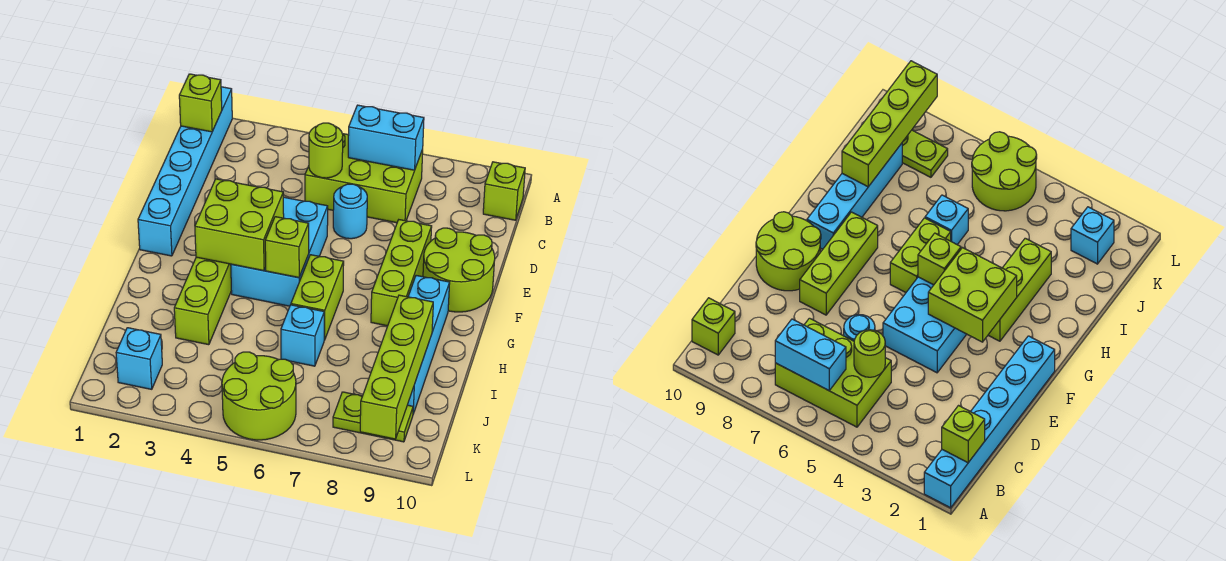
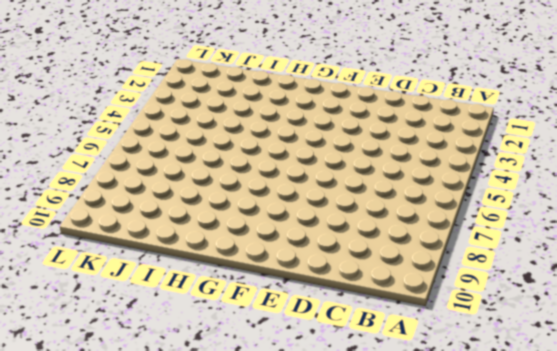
none -> cyan brick A1:F1 level 1
none -> lime brick B5:C7 level 1
none -> lime brick B10 level 1

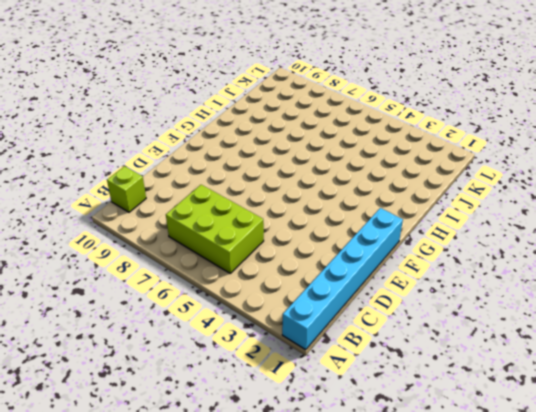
none -> cyan round brick D6 level 1
none -> cyan brick E4:G5 level 1
none -> lime brick E8:G8 level 1

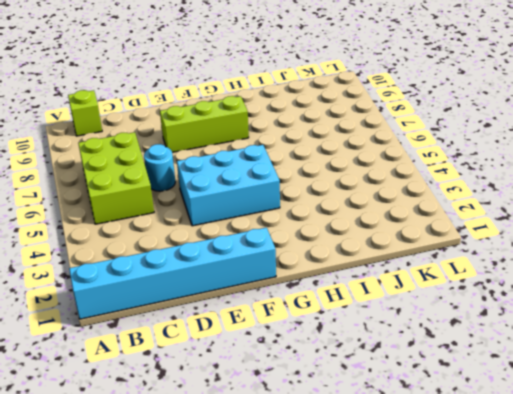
none -> lime round brick E9:F10 level 1
none -> lime brick G3:I3 level 1
none -> lime brick G6:H6 level 1

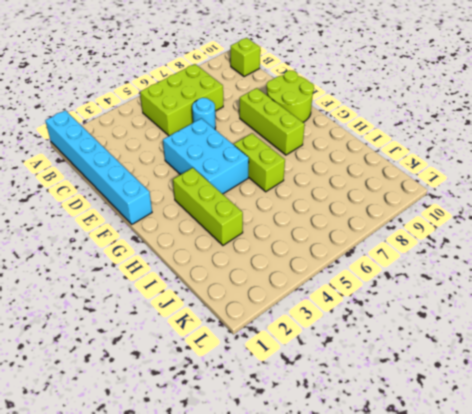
none -> cyan brick G9:J9 level 1
none -> cyan brick I6 level 1
none -> cyan brick K2 level 1

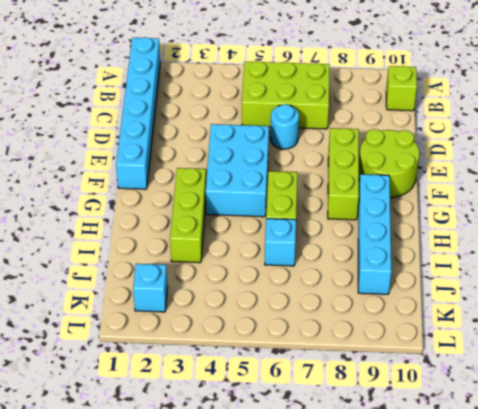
none -> lime round brick K5:L6 level 1
none -> lime plate K8:K9 level 1
none -> lime brick B1 level 2

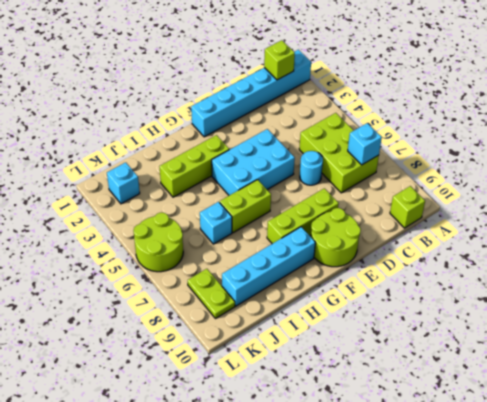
cyan brick B7 level 2 -> cyan brick B6:B7 level 2
none -> lime round brick C5 level 2
none -> lime brick F3:G4 level 2
none -> lime brick G5 level 2

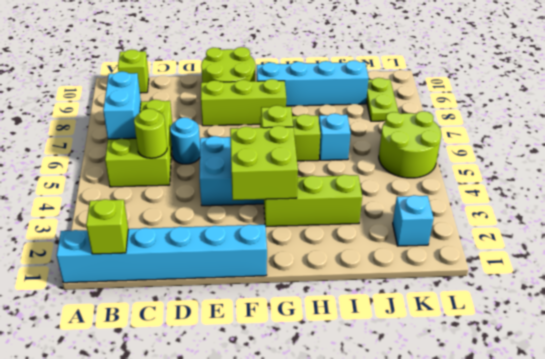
none -> lime brick I9:L9 level 2

